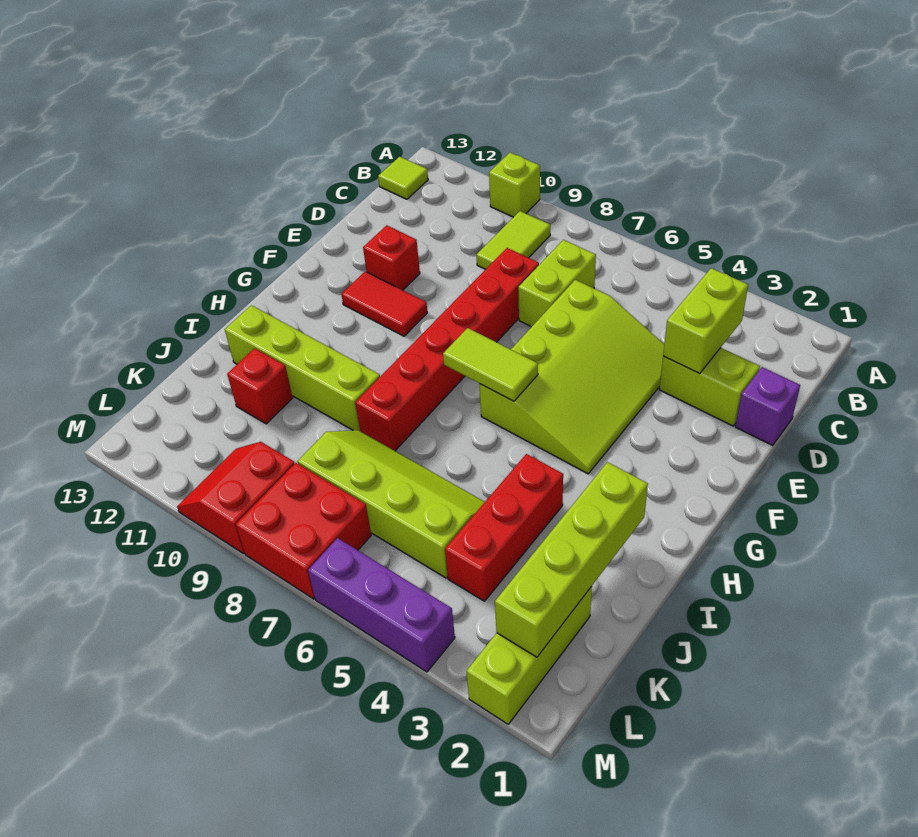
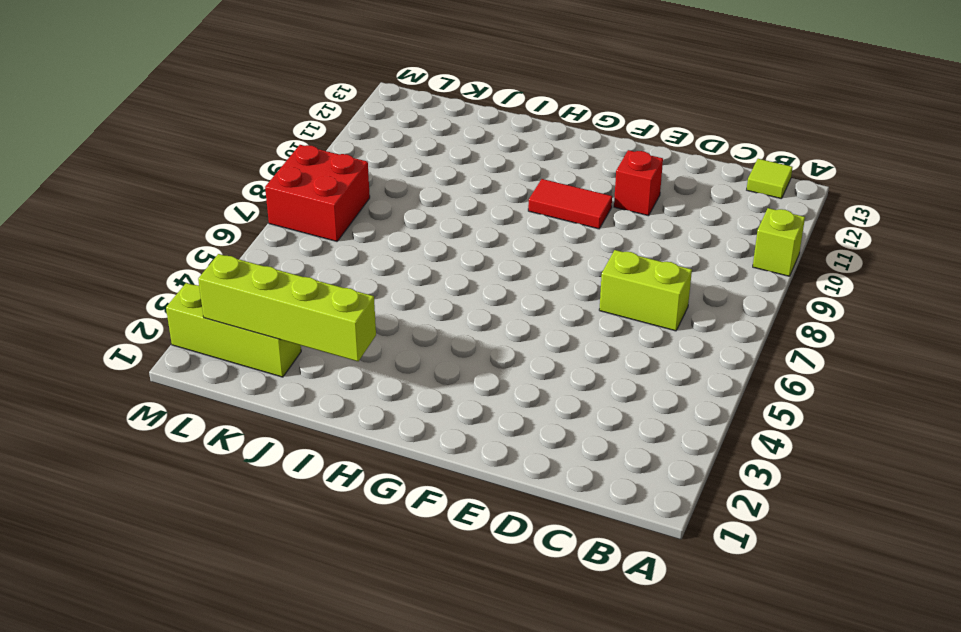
red tile F10:G10 level 1 -> red tile F10:F11 level 1
none -> lime tile B9:C9 level 1
none -> purple brick D1 level 1
none -> lime brick D2:D3 level 1

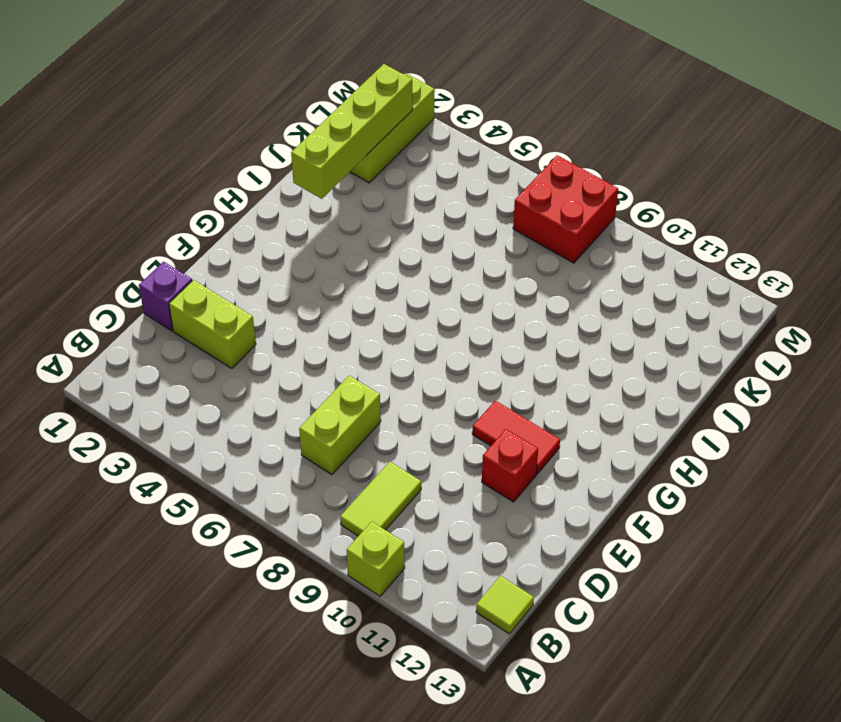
none -> lime slope D4:G6 level 1 top 6
none -> red brick D8:I8 level 1
none -> red brick I4:K4 level 1

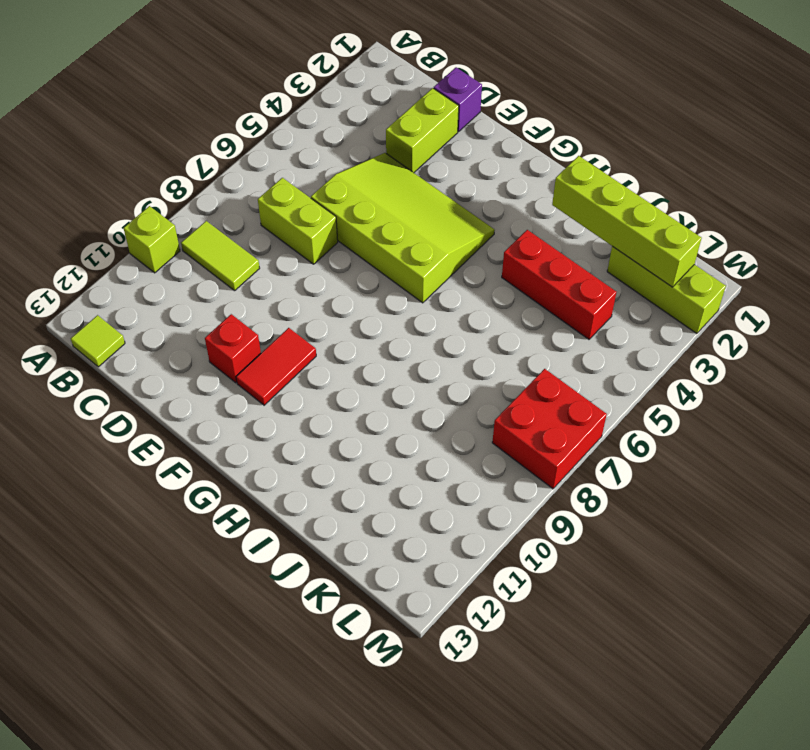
none -> red brick D8:I8 level 1
none -> lime brick I9:I12 level 1
none -> lime slope J5:K8 level 1 top K

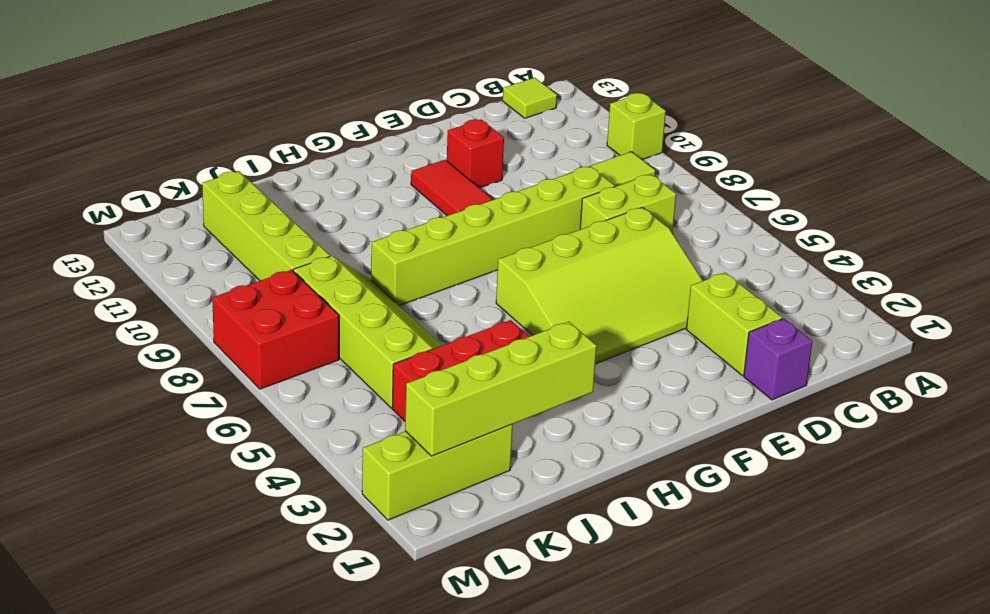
lime brick D8:I8 level 1 -> red brick D8:I8 level 1
lime brick K9:K12 level 1 -> lime brick I9:I12 level 1
none -> red brick J11 level 1
none -> red slope L9:M10 level 1 top 9
none -> purple brick M4:M6 level 1

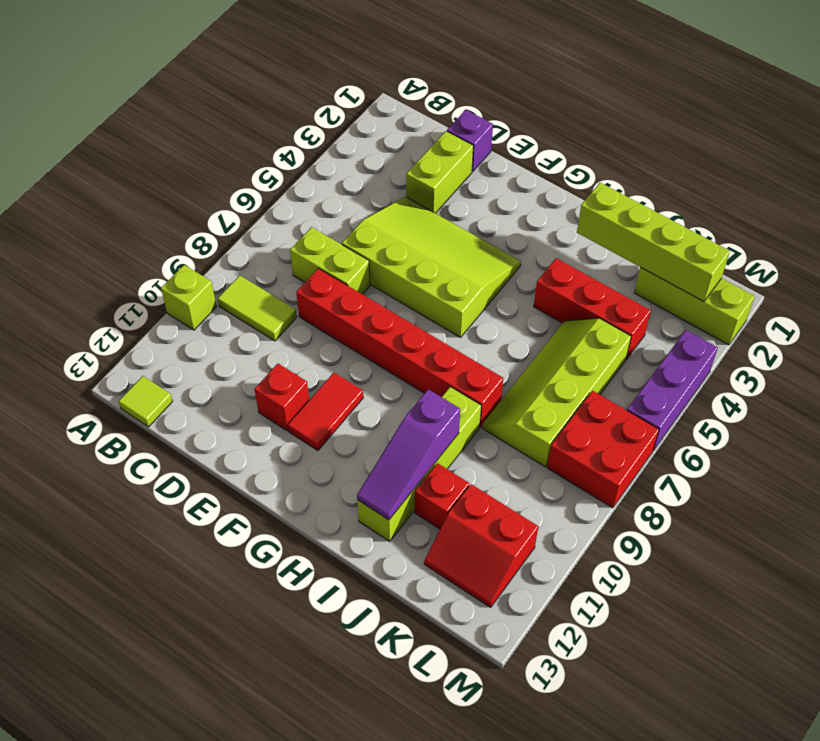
purple slope I10:I12 level 2 top 10 -> none
red slope K11:L12 level 1 top 11 -> red slope L9:M10 level 1 top 9
none -> lime brick C3:D3 level 2
none -> lime tile G6:G7 level 2

